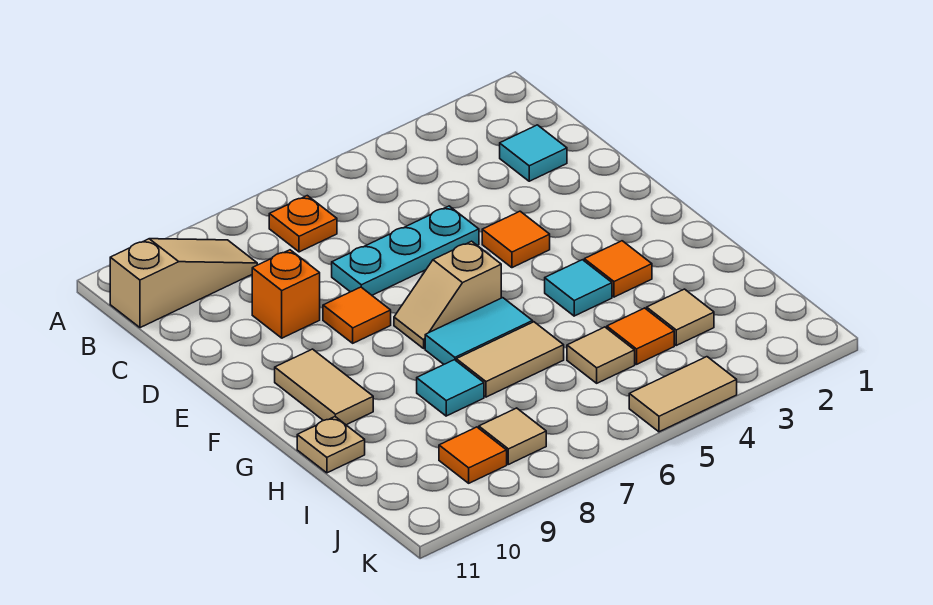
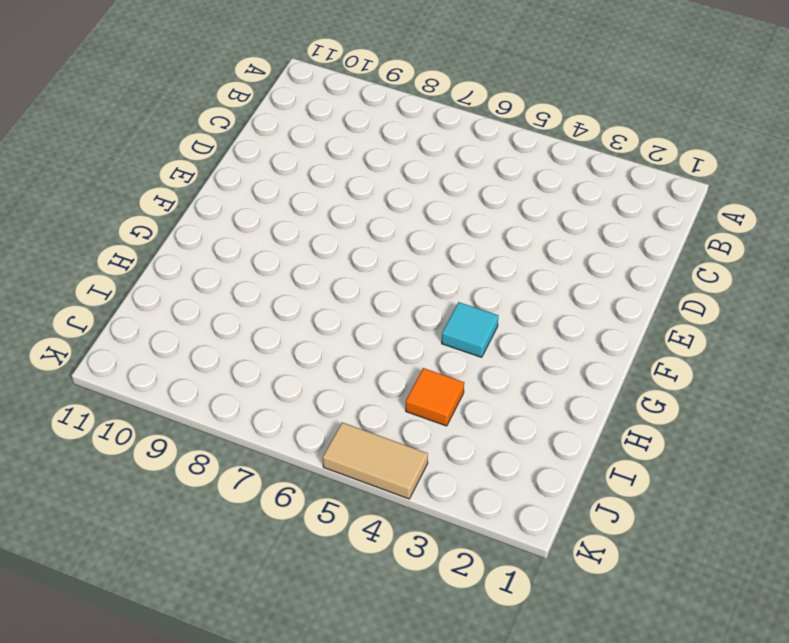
none -> orange plate B7 level 1
none -> tan slope B9:B11 level 1 top 11
none -> cyan tile C2 level 1

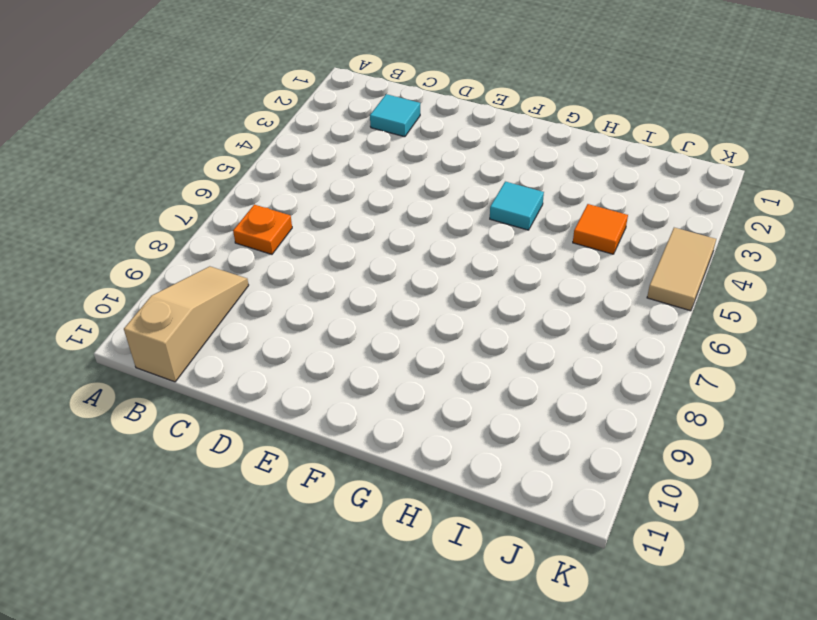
none -> cyan plate D5:D7 level 1
none -> orange brick D9 level 1
none -> orange tile E4 level 1

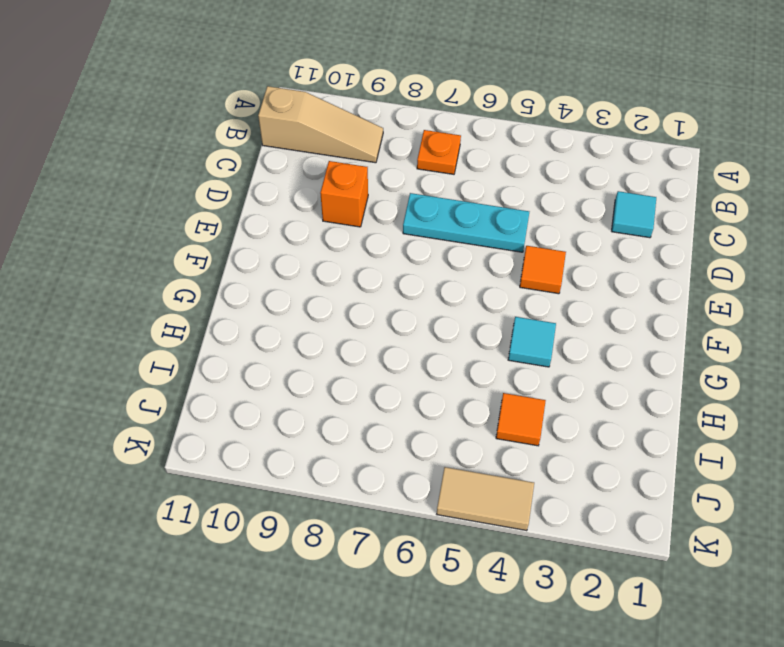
none -> orange tile E8 level 1
none -> tan slope F6:F7 level 1 top 6
none -> tan tile F10:G10 level 1

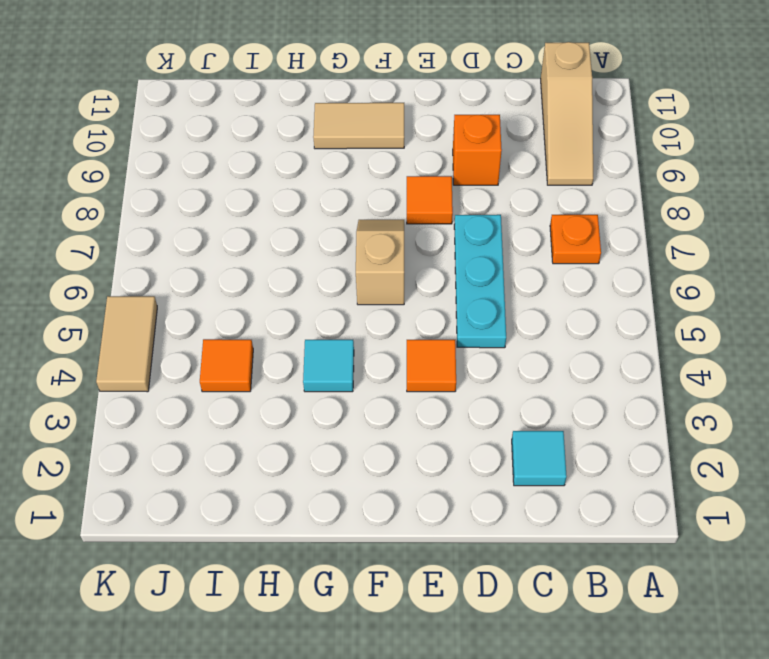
none -> orange tile G3 level 1
none -> cyan tile G6:G7 level 1
none -> tan tile H6:H7 level 1

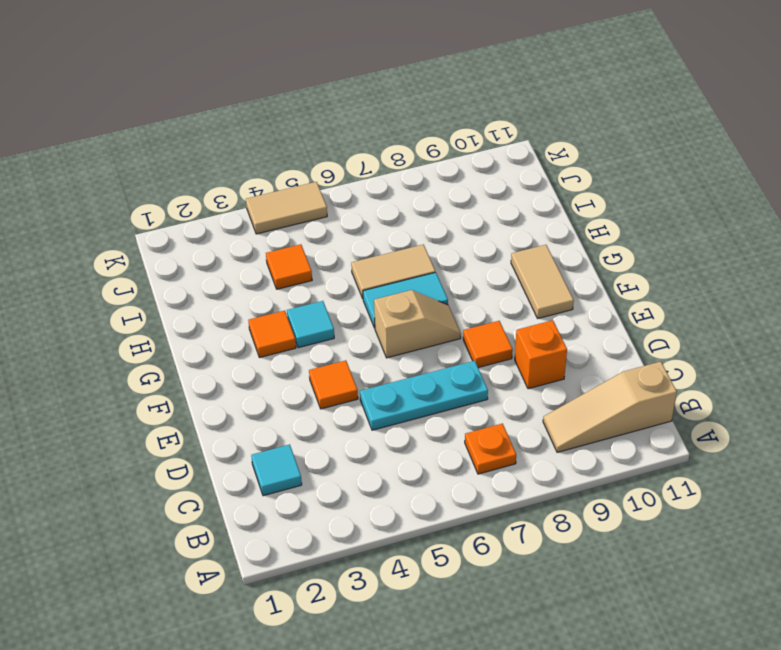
none -> cyan tile H8 level 1
none -> tan plate H11 level 1
none -> tan tile I3 level 1

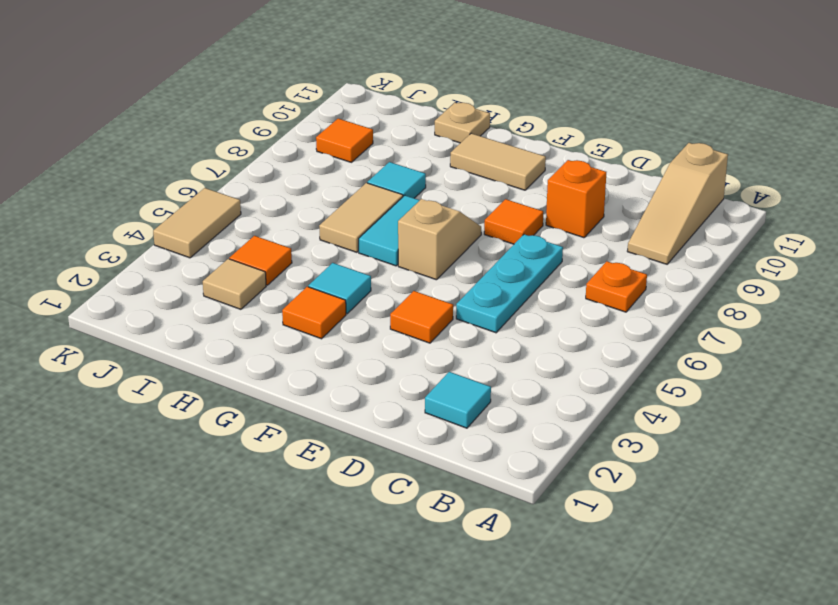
none -> tan tile I5 level 1
none -> tan tile J8 level 1

